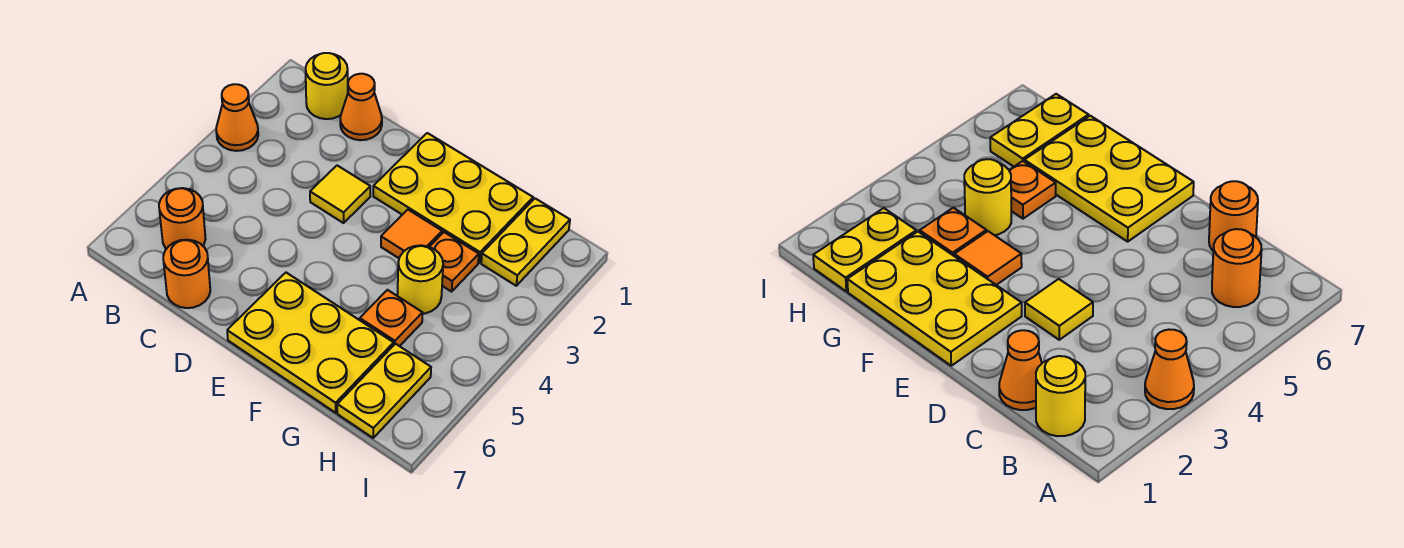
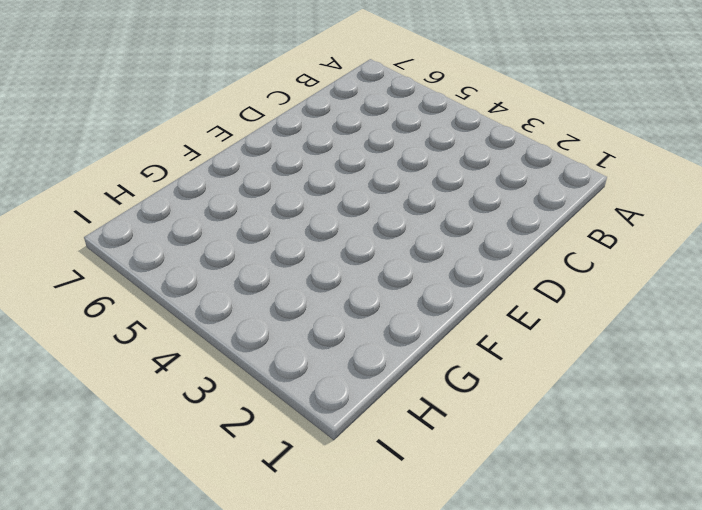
none -> orange cone A3 level 1
none -> yellow round brick B1 level 1
none -> orange round brick B6 level 1

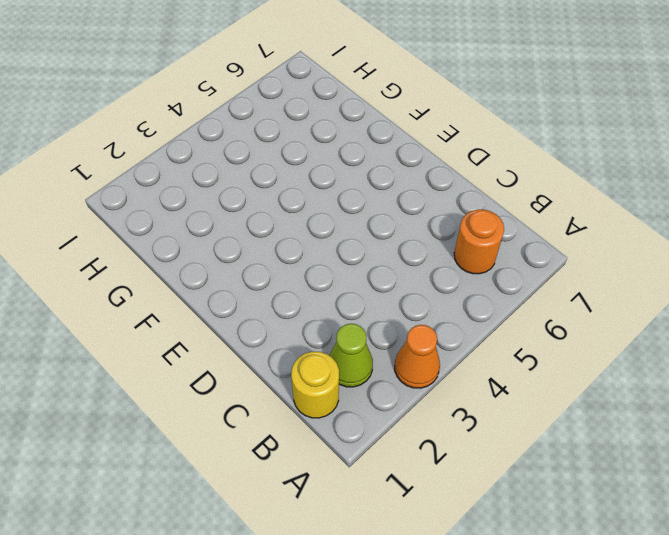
lime cone B2 level 1 -> none
none -> orange cone C1 level 1
none -> orange round brick C7 level 1
none -> yellow tile D3 level 1

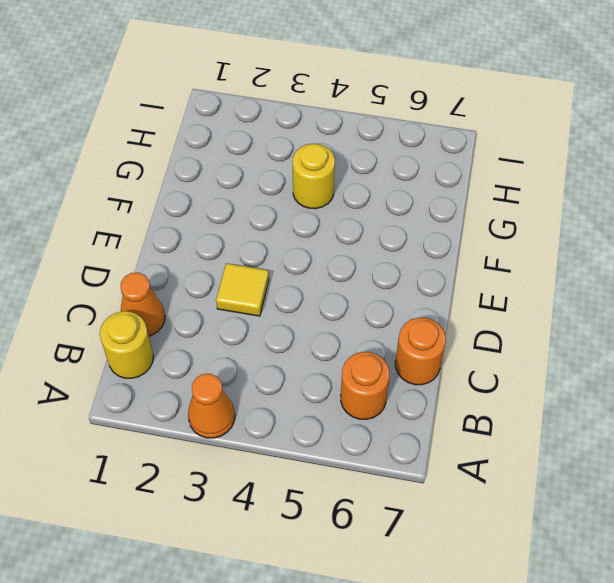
none -> yellow plate E1:G2 level 1
none -> yellow plate E6:G7 level 1
none -> orange tile F3 level 1

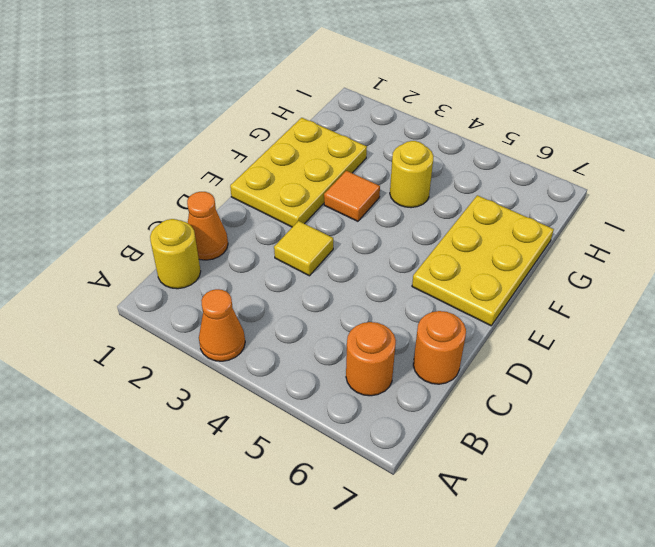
none -> orange plate G3 level 1
none -> orange plate G5 level 1
none -> yellow plate H1:H2 level 1

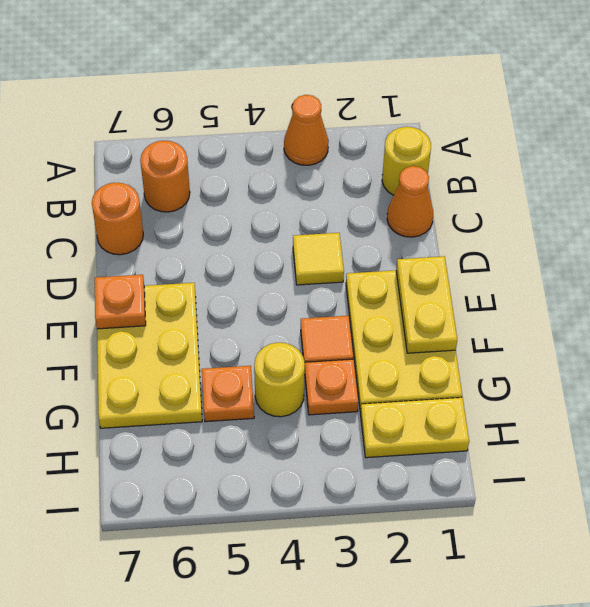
yellow plate E1:F1 level 2 -> yellow plate H6:H7 level 1
orange plate E7 level 2 -> none

